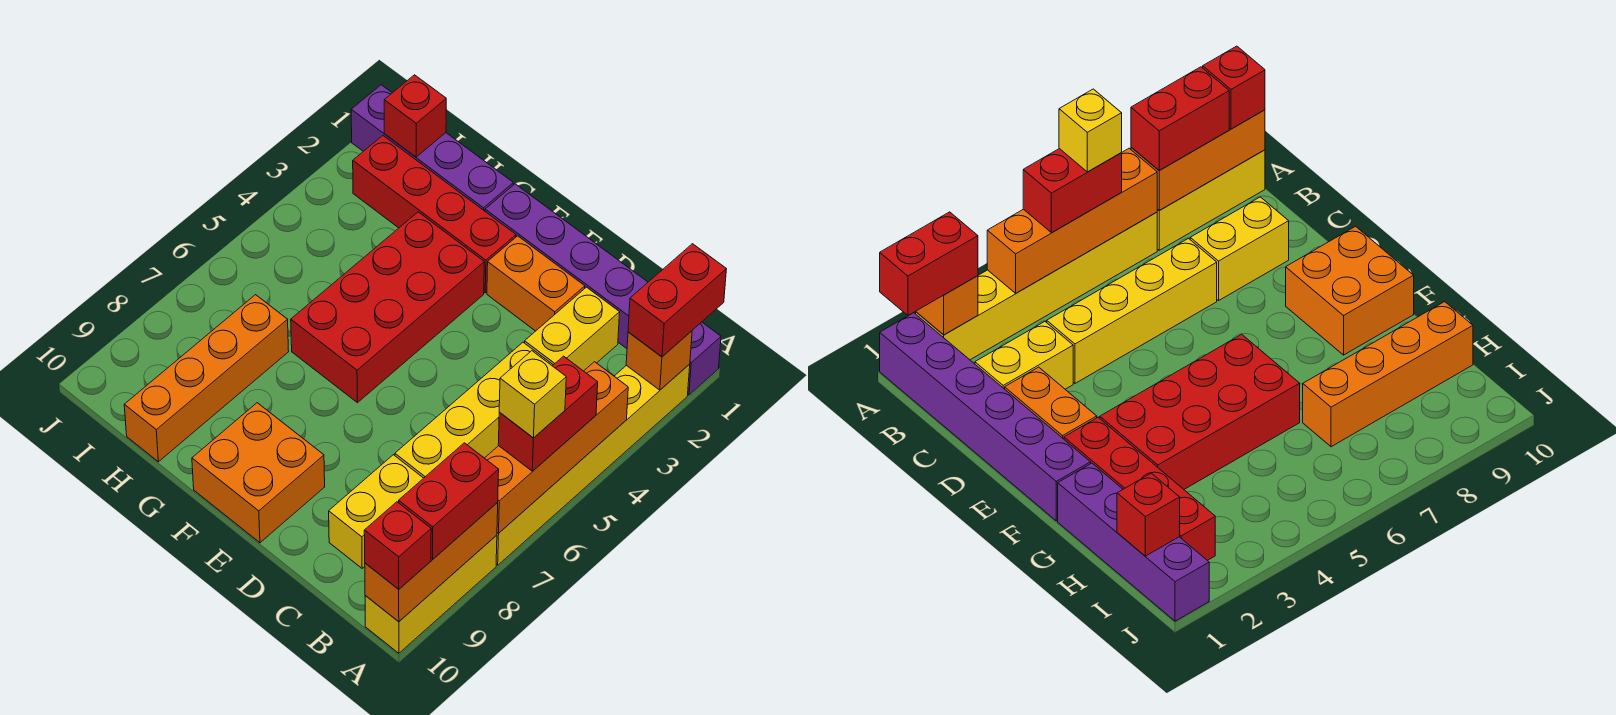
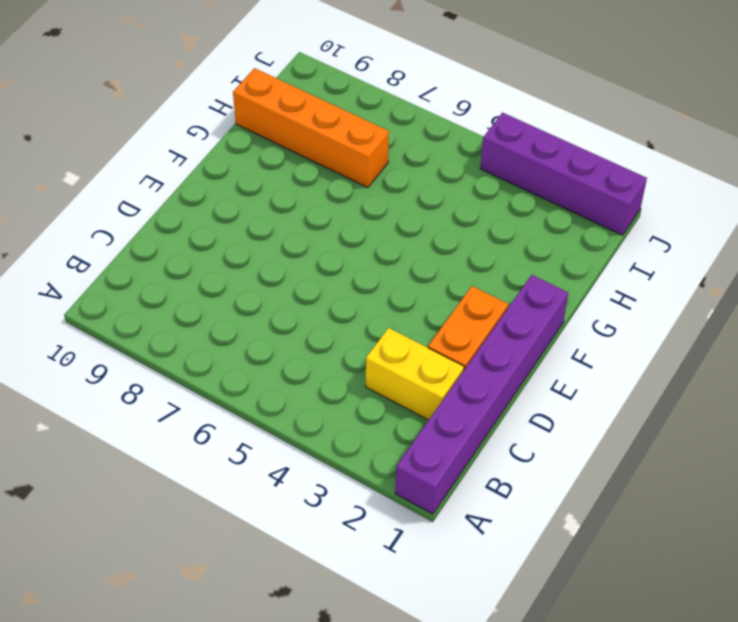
purple brick J1:J4 level 1 -> purple brick G1:J1 level 1
none -> yellow brick A2:A7 level 1
none -> yellow brick A8:A10 level 1
none -> yellow brick C4:C7 level 1

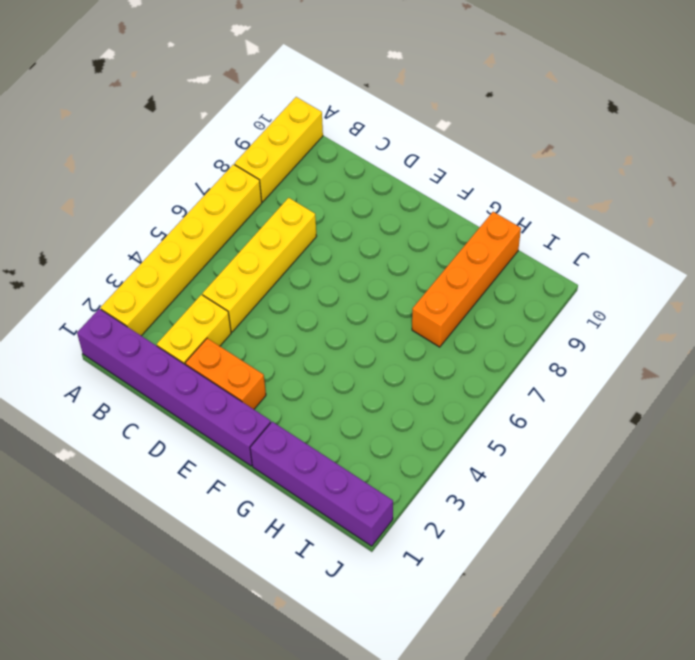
none -> yellow brick C8:C9 level 1
none -> orange brick E9:F10 level 1
none -> red brick F2:I2 level 1

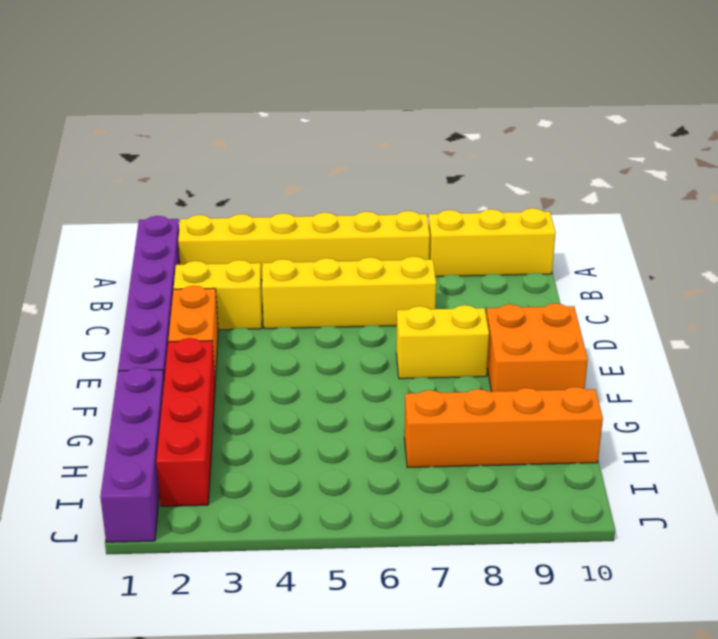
yellow brick E7:E8 level 1 -> yellow brick C8:C9 level 1
none -> red brick F3:G6 level 1
none -> orange brick A2 level 2
none -> orange brick A4:A7 level 2

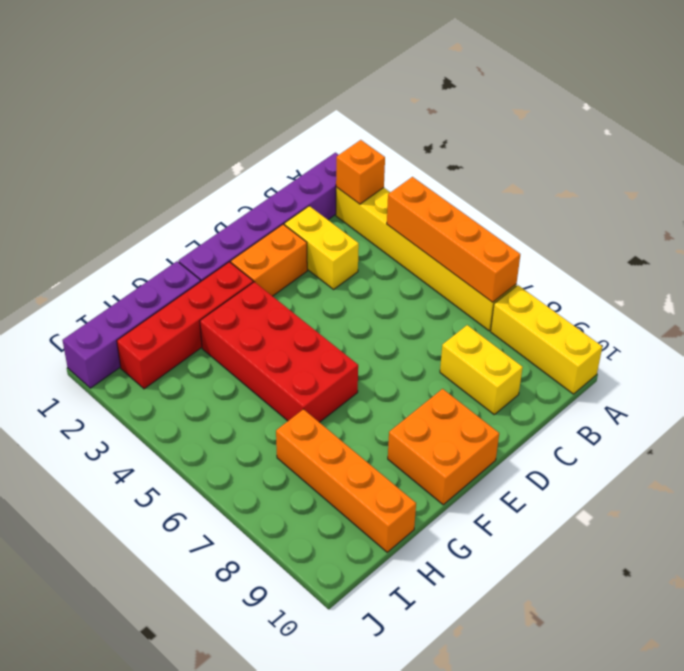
none -> yellow brick C4:C7 level 1
none -> orange brick A8:A10 level 2
none -> red brick I1 level 2

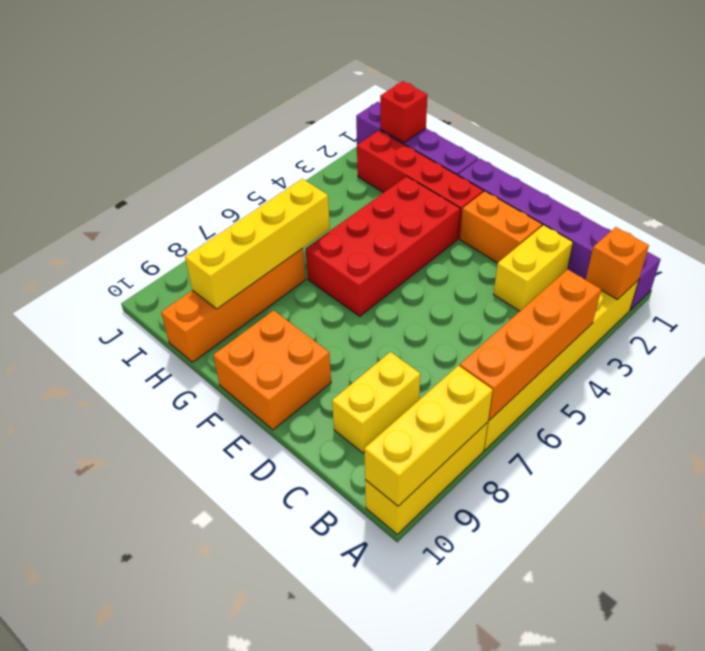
yellow brick A8:A10 level 2 -> orange brick A8:A10 level 2
yellow brick H6:H9 level 2 -> yellow brick C4:C7 level 1
none -> red brick A1:A2 level 3
none -> red brick A5:A6 level 3
none -> red brick A8:A9 level 3

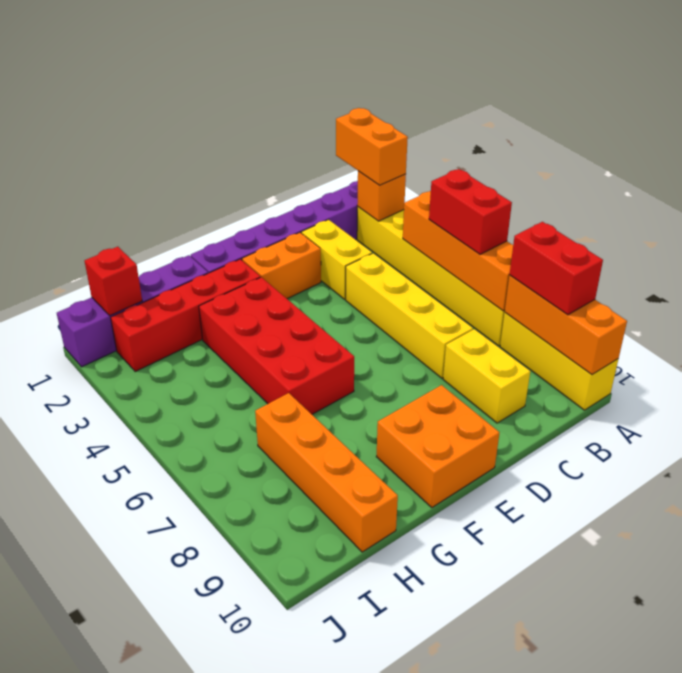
orange brick A1:A2 level 3 -> red brick A1:A2 level 3
none -> red brick A10 level 3
none -> yellow brick A6 level 4

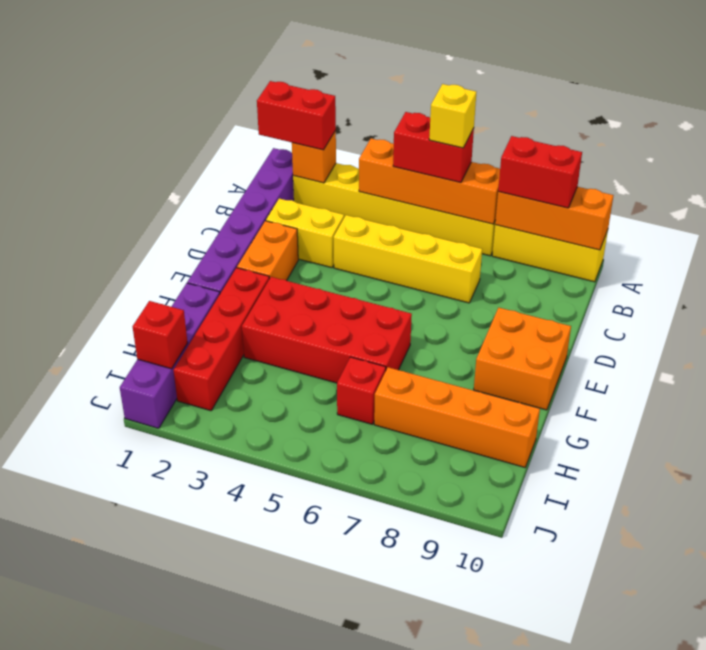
red brick H6 level 1 -> red brick A10 level 3
none -> yellow brick C8:C9 level 1

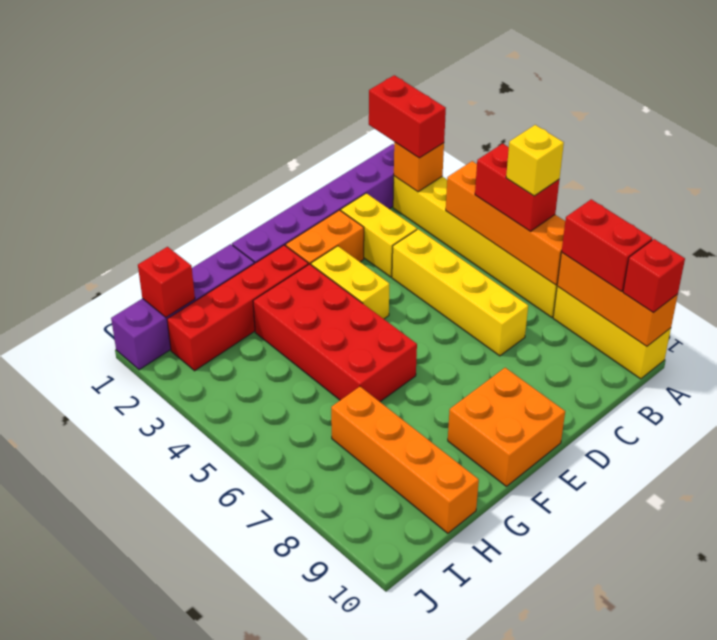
yellow brick E3:E4 level 1 -> yellow brick C8:C9 level 1

